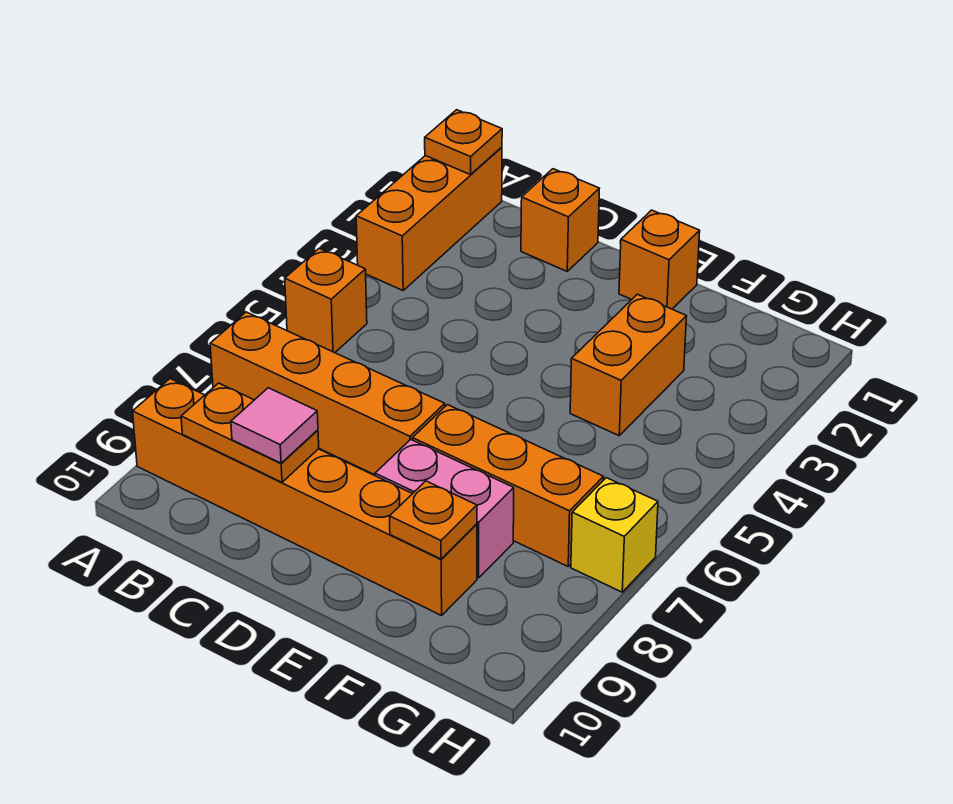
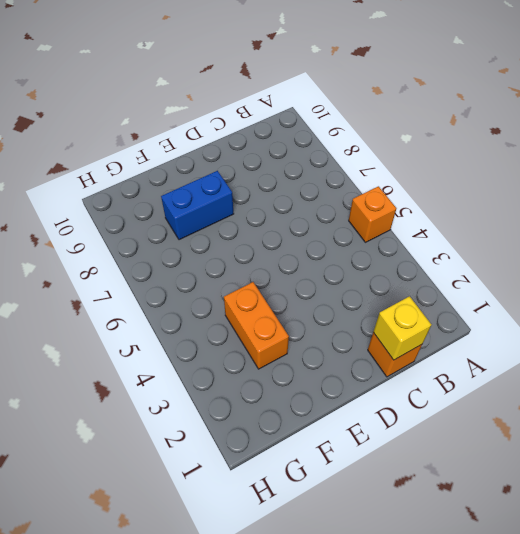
yellow brick C1 level 2 -> yellow brick H7 level 1
blue brick E8:F8 level 1 -> pink brick E8:F8 level 1
none -> orange brick A1:A3 level 1
none -> orange brick A7:D7 level 1
none -> orange brick A9:F9 level 1

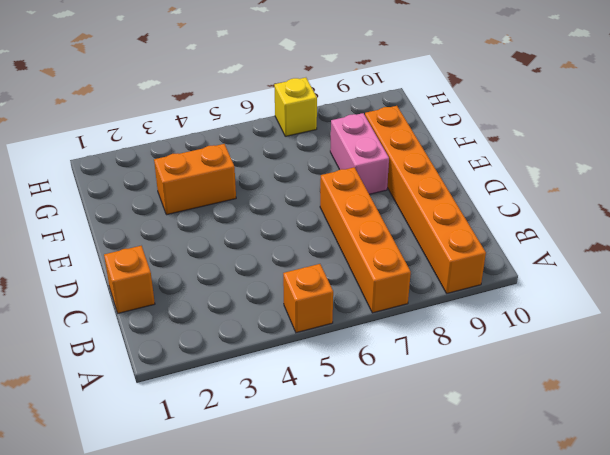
none -> orange brick A1:A3 level 1
none -> orange brick E1 level 1
none -> orange brick E7:G7 level 1

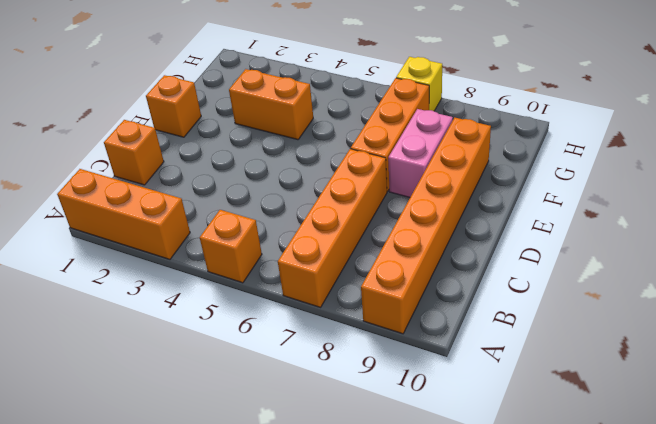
none -> orange plate A1 level 2
none -> orange plate B9:C9 level 2
none -> orange plate F9 level 2

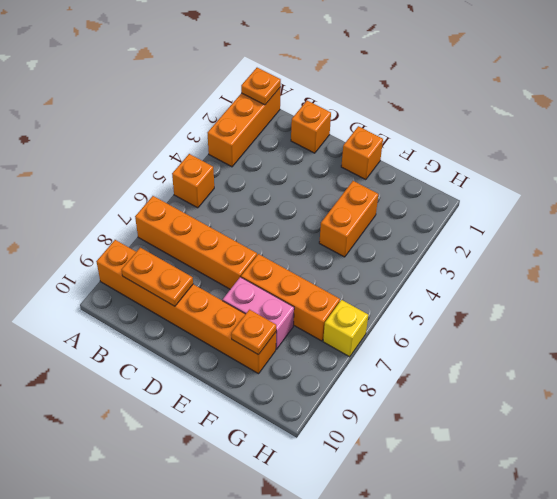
none -> pink tile C9 level 3

